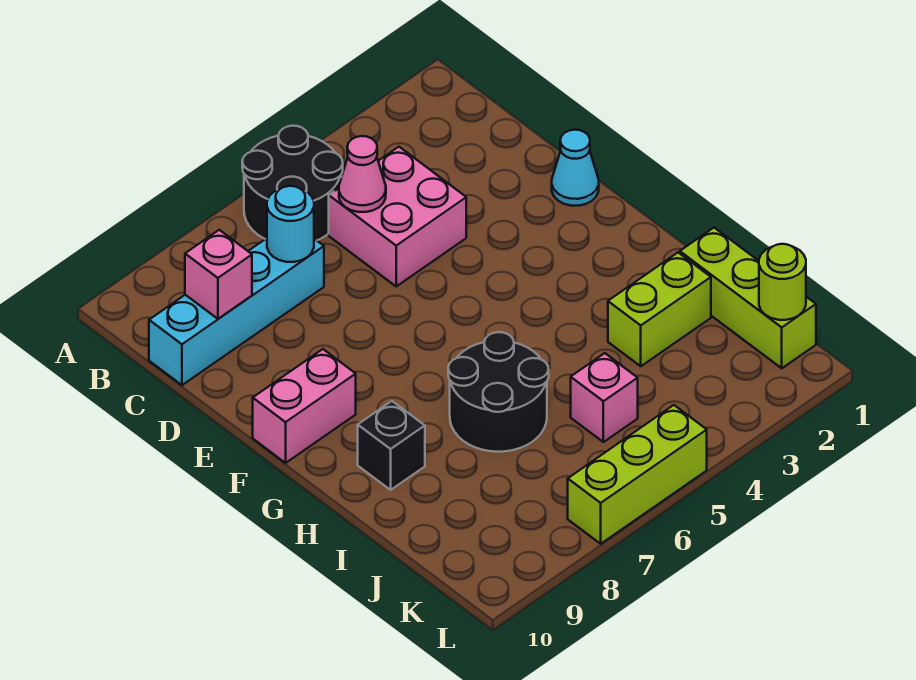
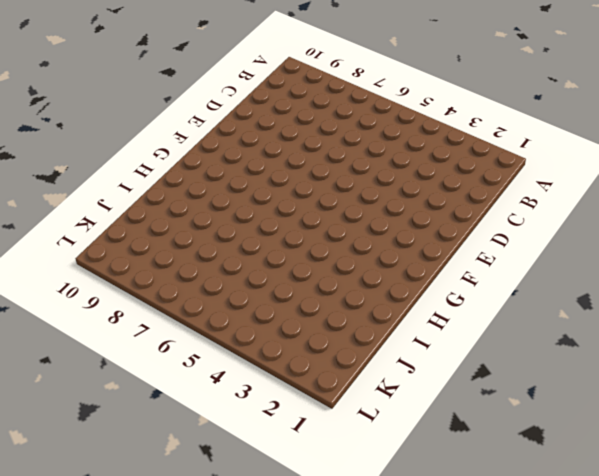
none -> black round brick A5:B6 level 1
none -> pink brick C4:D5 level 1
none -> cyan brick C7:C10 level 1

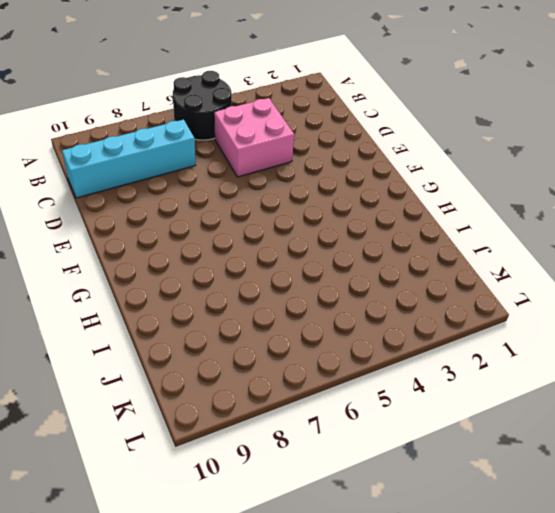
none -> cyan cone E1 level 1
none -> pink brick F9:F10 level 1
none -> black round brick H6:I7 level 1

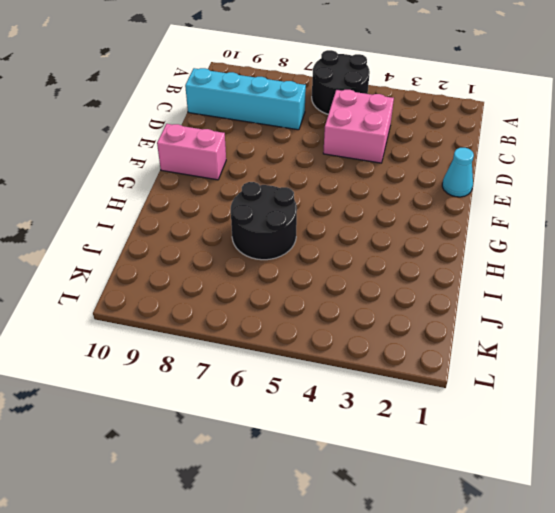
none -> black brick H9 level 1
none -> lime brick I1:K1 level 1
none -> lime brick I2:I3 level 1

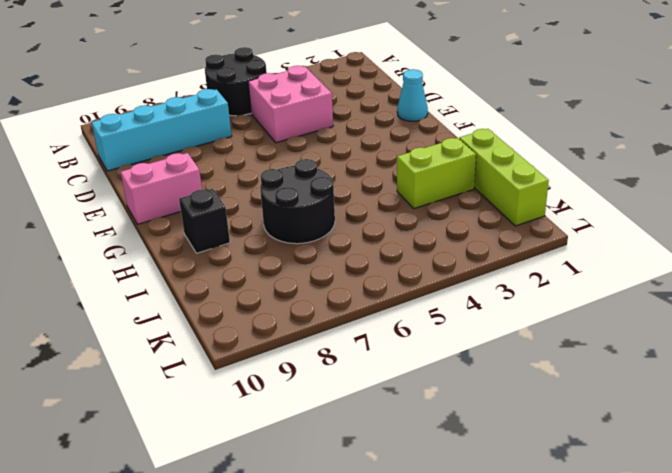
none -> pink brick J5 level 1
none -> lime brick L5:L7 level 1
none -> pink cone C5 level 2

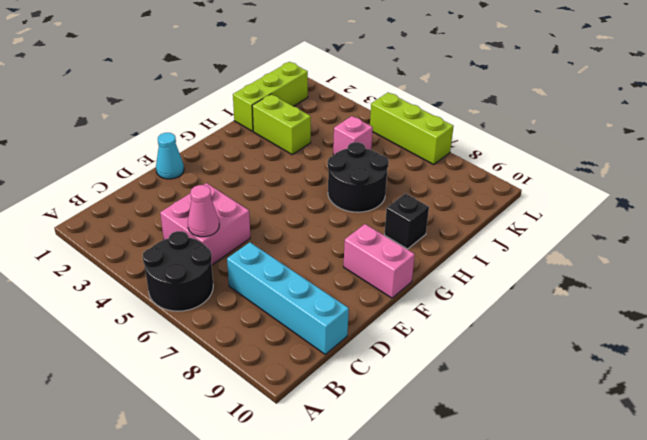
none -> cyan round brick C7 level 2
none -> pink brick C9 level 2
none -> lime round brick K1 level 2

